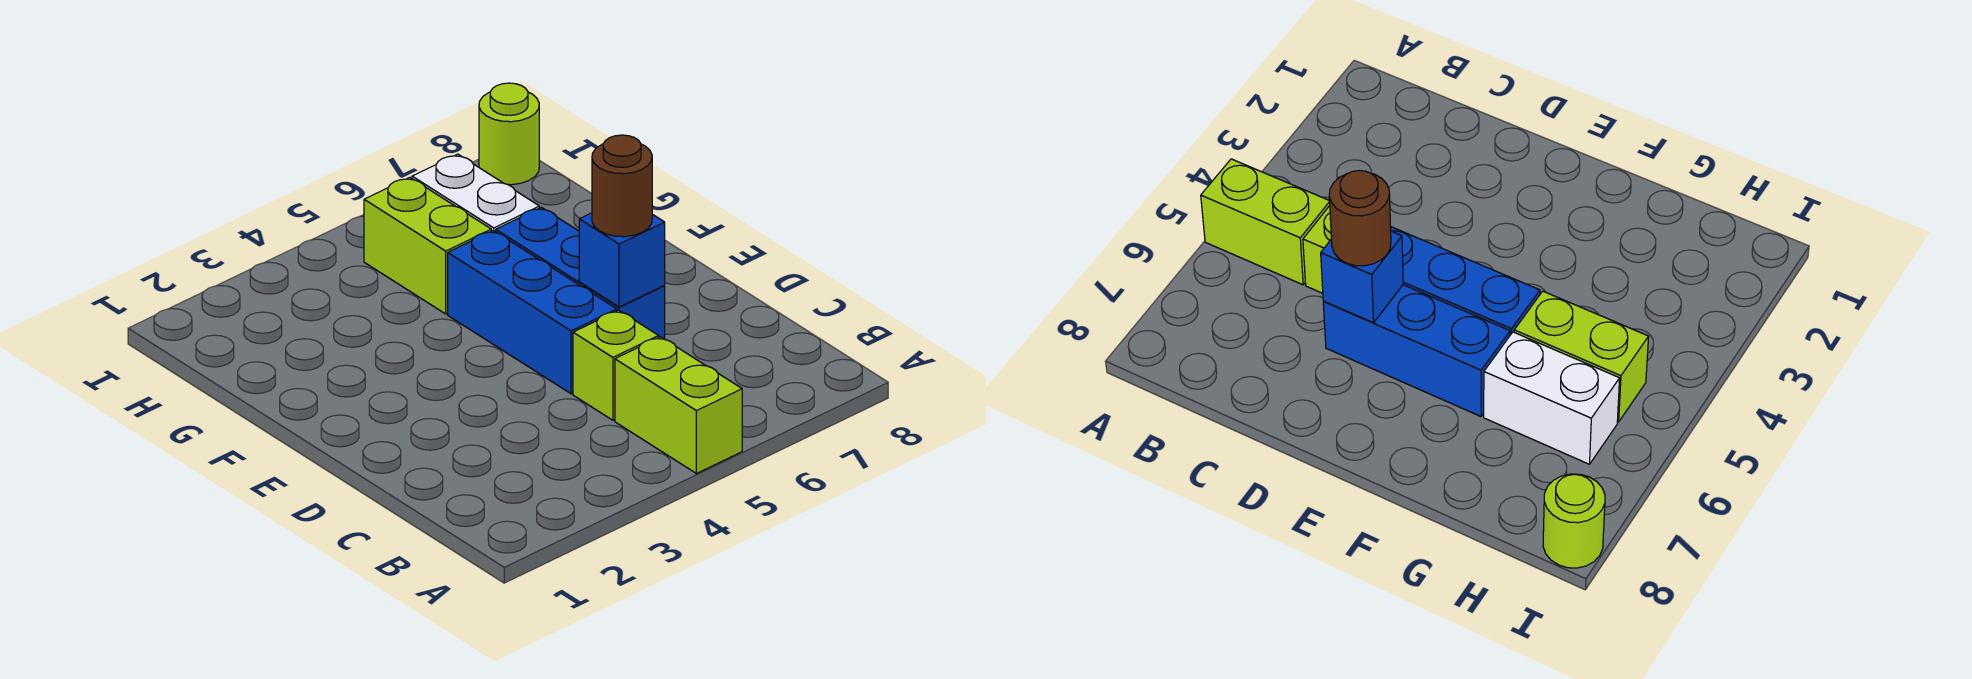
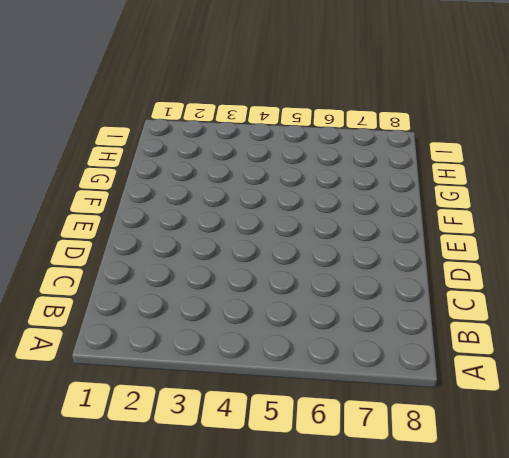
none -> lime brick A5:B5 level 1
none -> lime brick C5 level 1

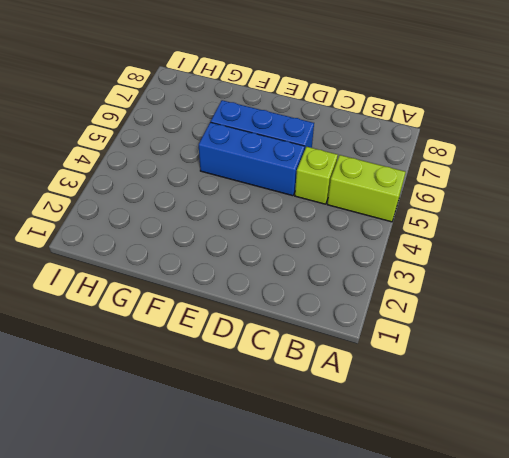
none -> lime brick G5:H5 level 1
none -> white brick G6:H6 level 1

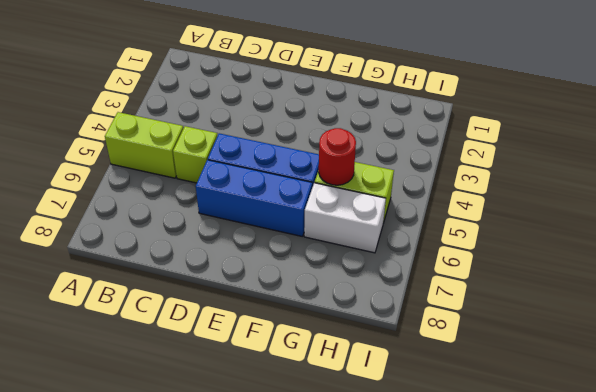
red round brick G5 level 2 -> none
none -> lime round brick I8 level 1
none -> blue brick D6 level 2

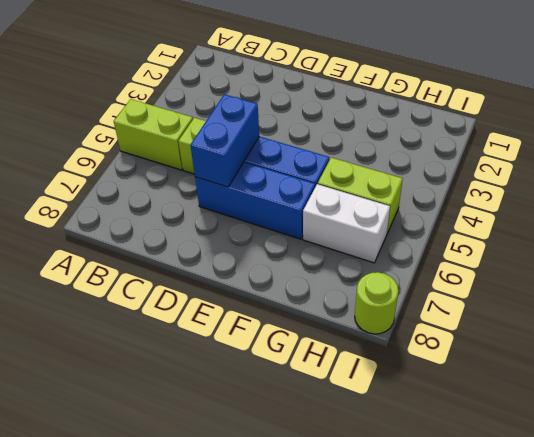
blue brick D5:D6 level 2 -> blue brick D6 level 2
none -> brown round brick D6 level 3

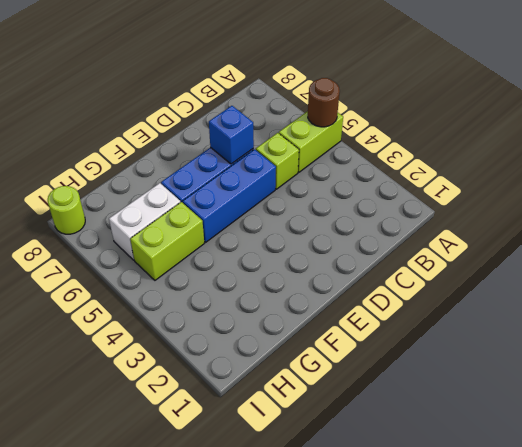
brown round brick A5 level 2 -> brown round brick D6 level 3

